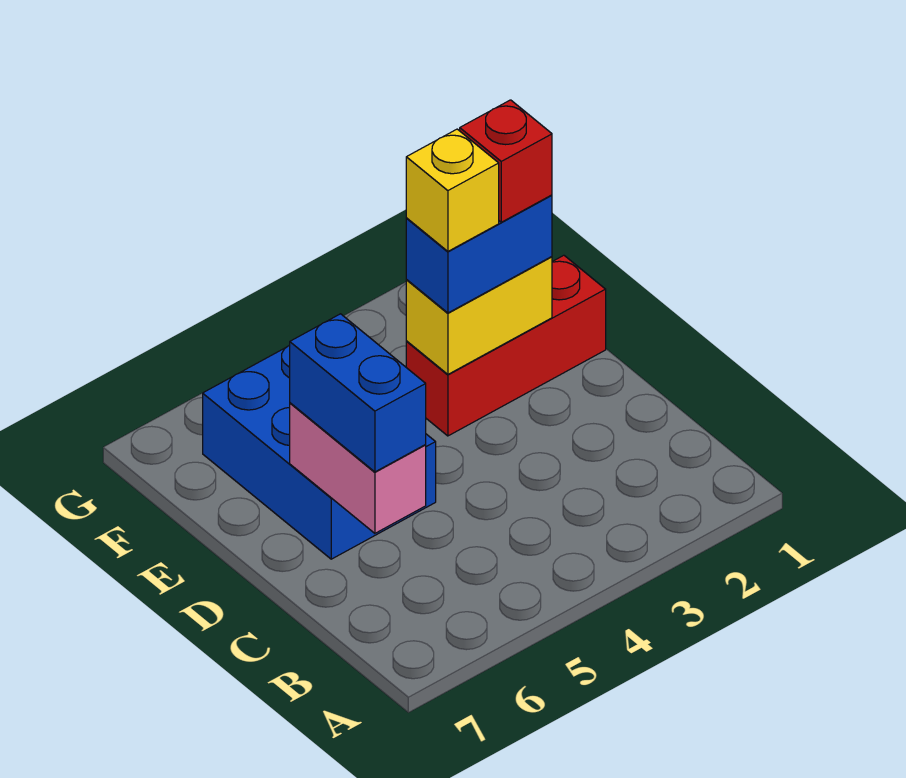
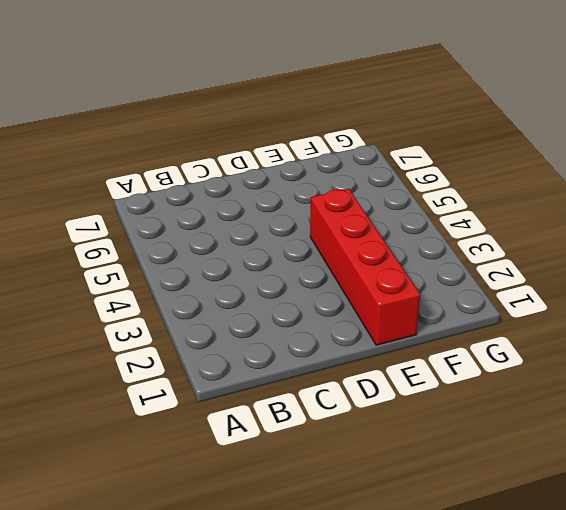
red brick E1:E4 level 1 -> red brick E1:E3 level 1
none -> blue brick D5:F6 level 1
none -> pink brick C6:D6 level 2

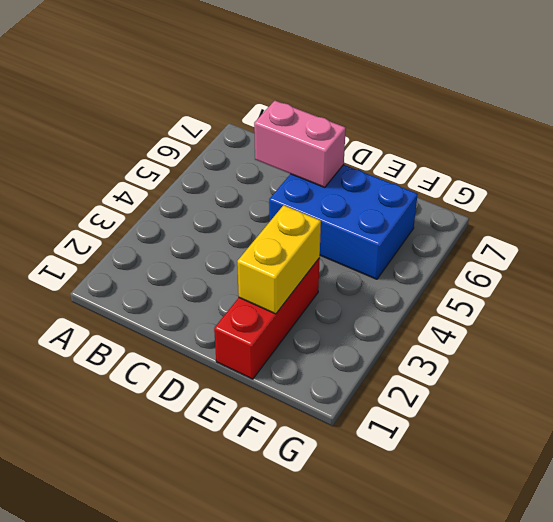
none -> blue brick C6:D6 level 3
none -> blue brick E2:E3 level 3

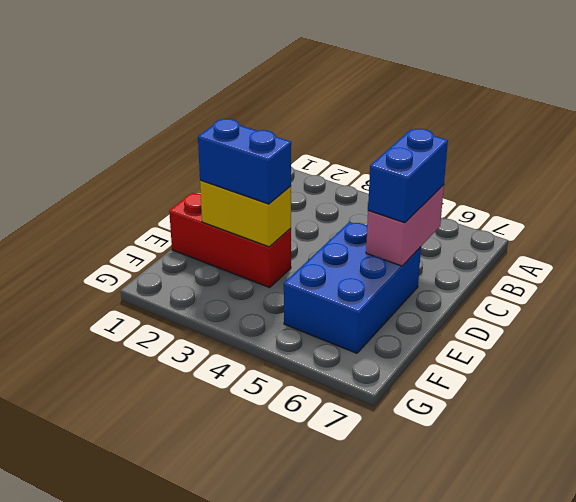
none -> red brick E2 level 4
none -> yellow brick E3 level 4

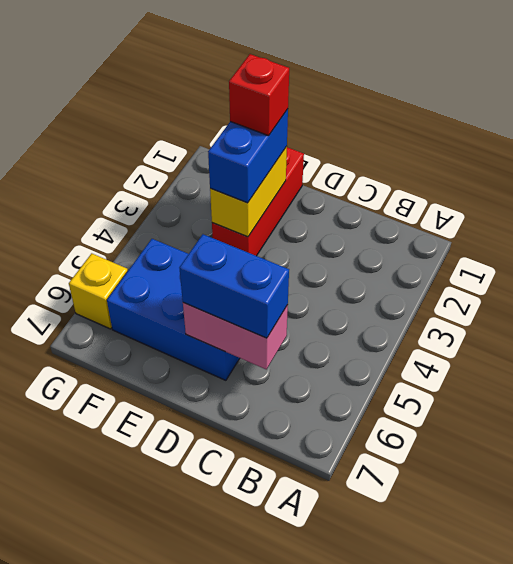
yellow brick G6 level 1 -> yellow brick E3 level 4

